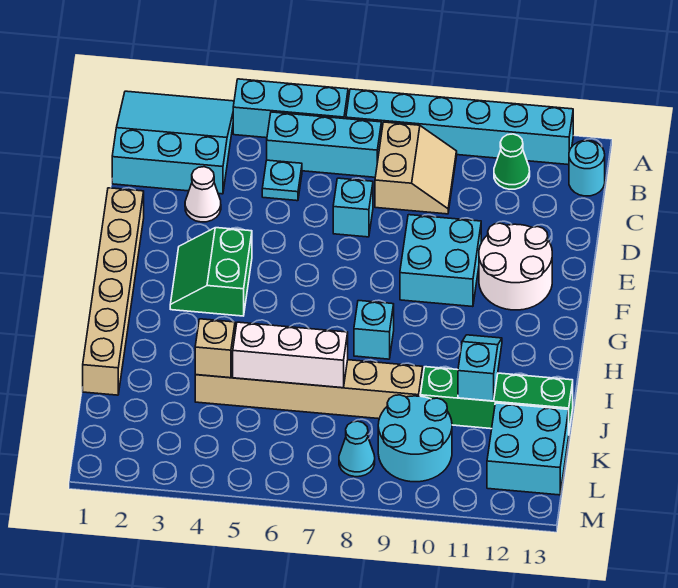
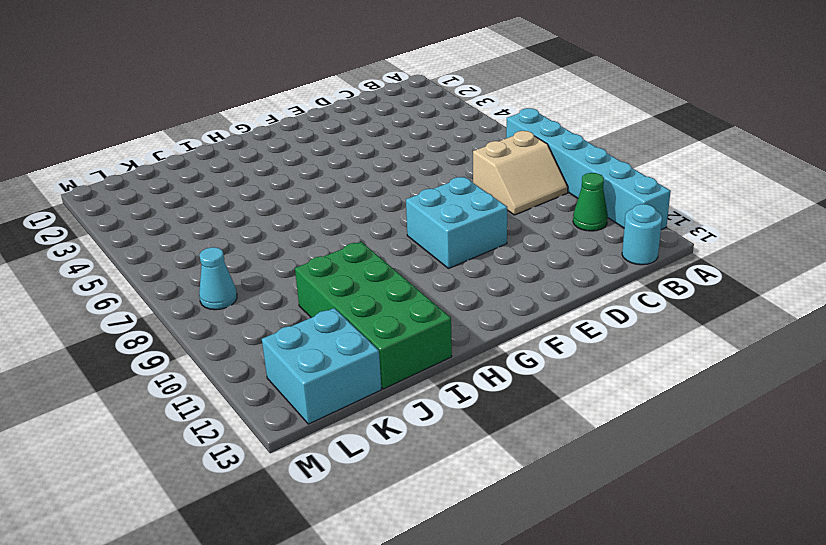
green brick I10:J13 level 1 -> green brick J10:J13 level 1
none -> cyan slope A1:C3 level 1 top C
none -> cyan brick A4:A6 level 1
none -> cyan brick B5:B7 level 1

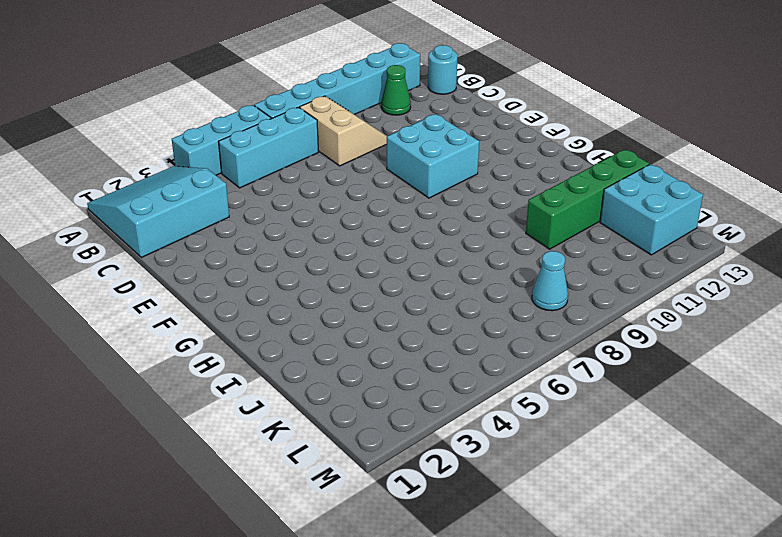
none -> cyan plate C5 level 1
none -> white cone D3 level 1
none -> cyan brick D7 level 1

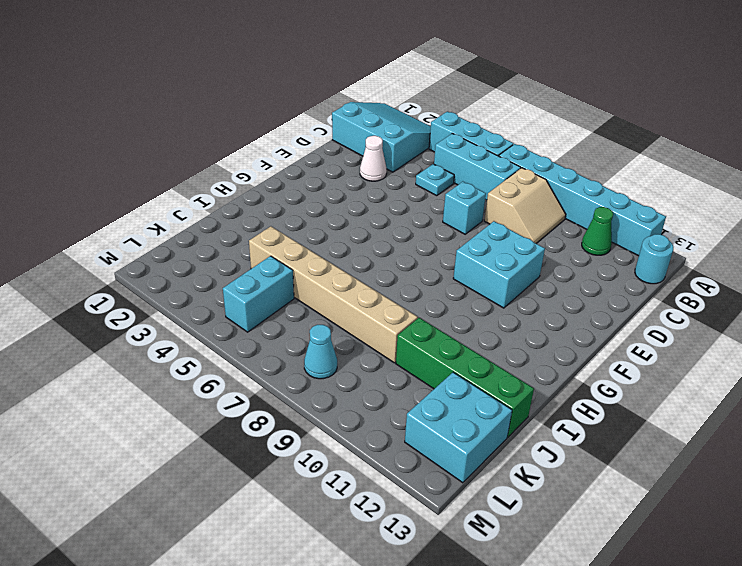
cyan brick K5:L5 level 1 -> none
none -> tan brick E1:J1 level 1
none -> white round brick E11:F12 level 1
none -> green slope F3:G4 level 1 top 4

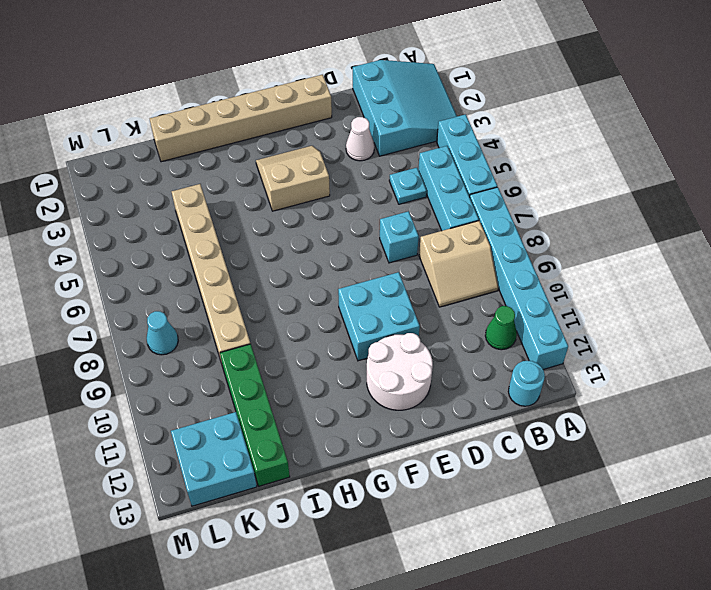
tan slope F3:G4 level 1 top 4 -> green slope F3:G4 level 1 top 4
none -> cyan brick H8 level 1
none -> cyan round brick K9:L10 level 1
none -> cyan slope I11:J11 level 2 top J

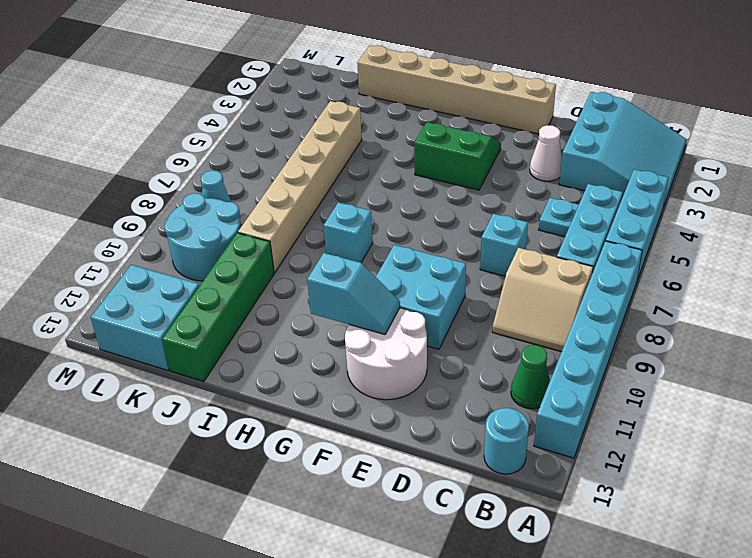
cyan slope F11:G11 level 2 top G -> cyan slope I11:J11 level 2 top J
none -> tan brick J4 level 2
none -> white brick J5:J7 level 2

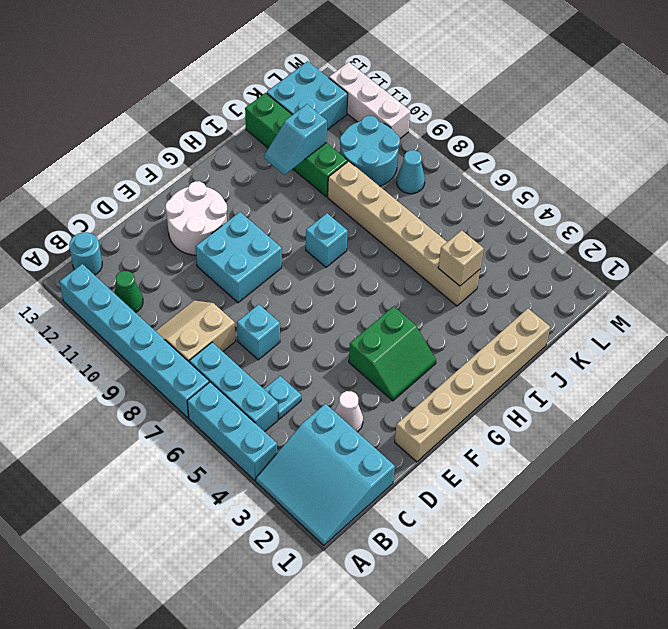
white brick M10:M12 level 1 -> white brick J5:J7 level 2

